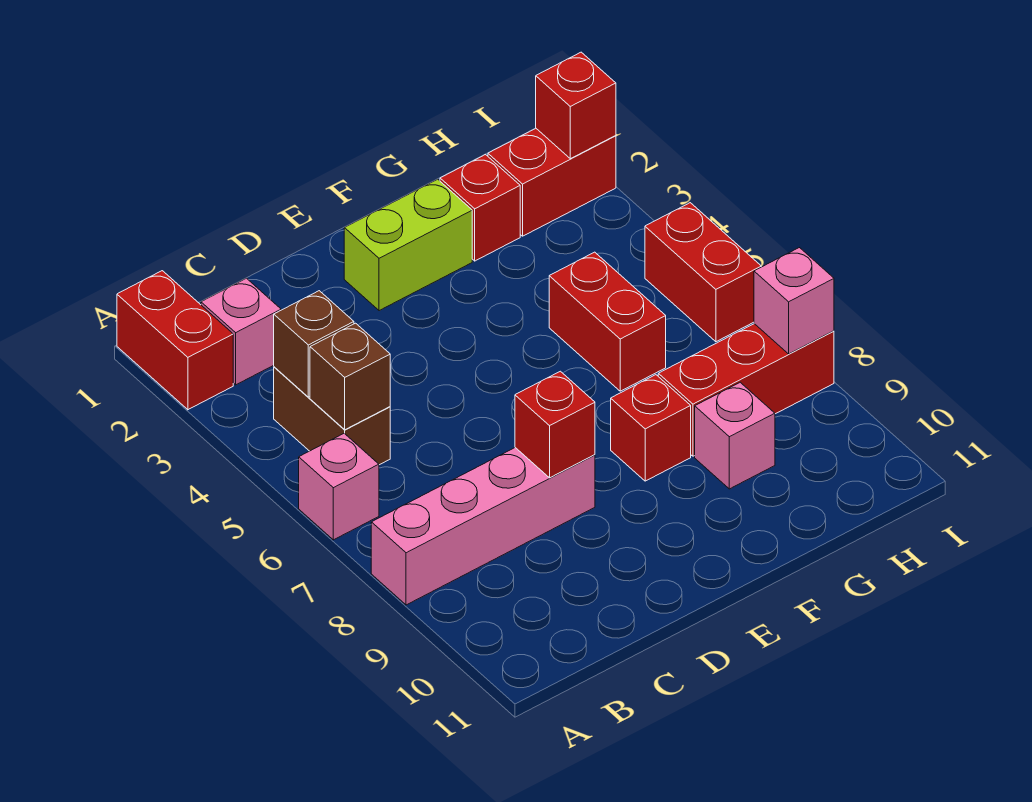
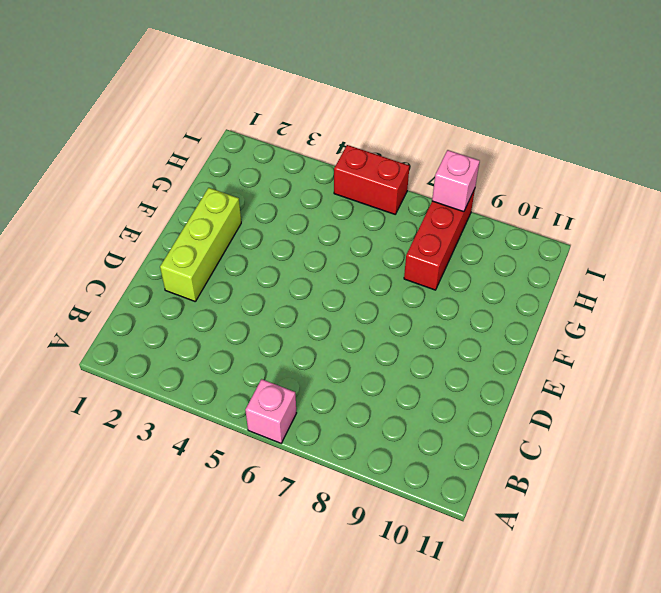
lime brick D2:F2 level 1 -> lime brick E2:F2 level 1
none -> red brick A1:A2 level 1
none -> pink brick A8:D8 level 1
none -> pink brick B2 level 1

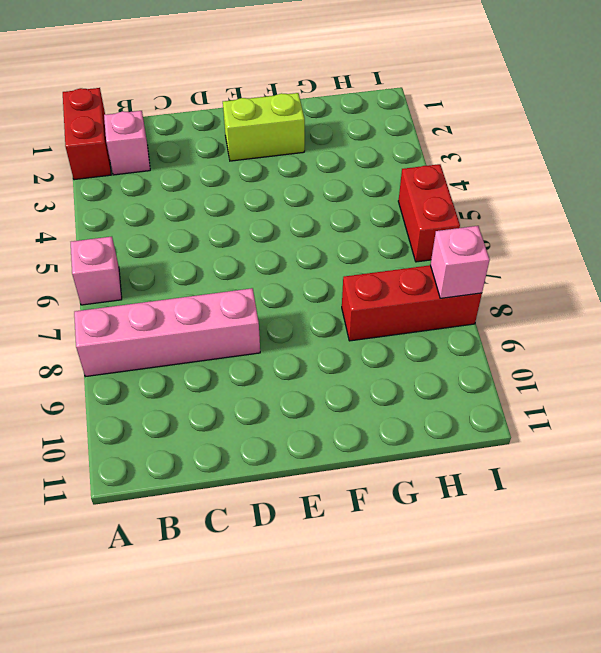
none -> brown brick B4:B5 level 1
none -> red brick F8 level 1
none -> red brick G2 level 1

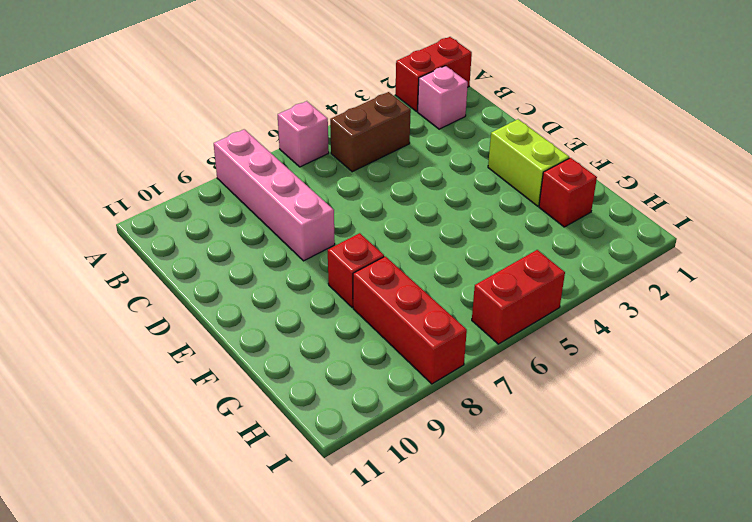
none -> red brick G5:G6 level 1
none -> pink brick G9 level 1
none -> red brick H2:I2 level 1

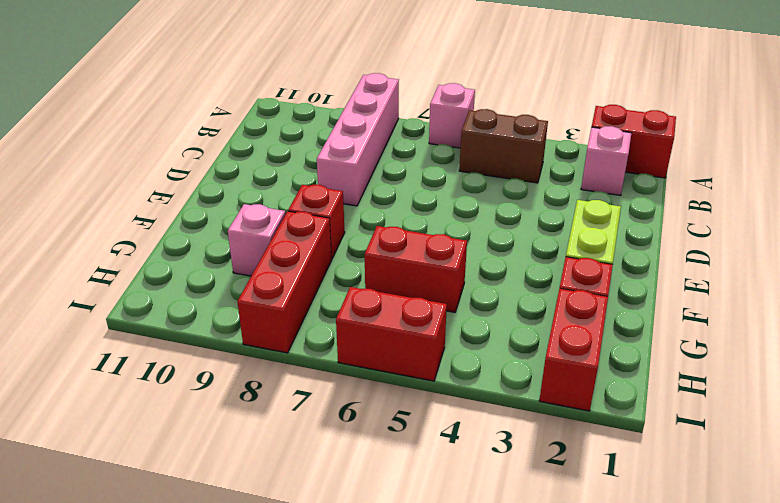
none -> brown brick B4 level 2
none -> brown brick B5 level 2
none -> red brick D8 level 2

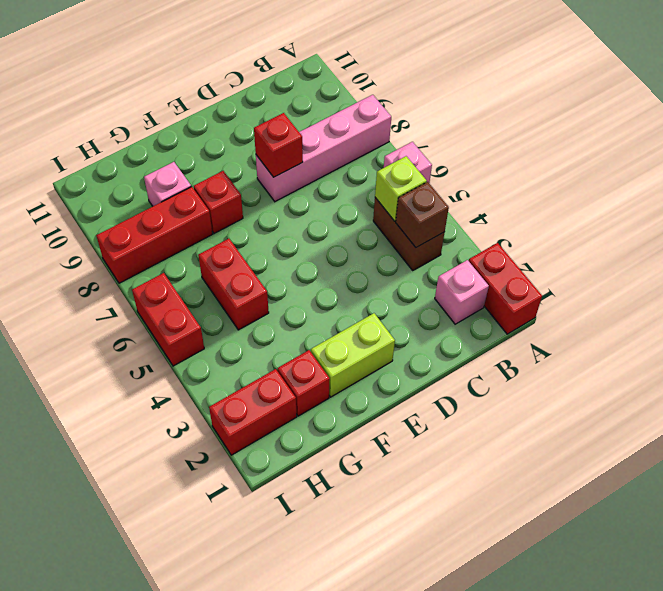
lime brick B5 level 2 -> brown brick B5 level 2
none -> red brick I2 level 2
none -> pink brick I8 level 2

